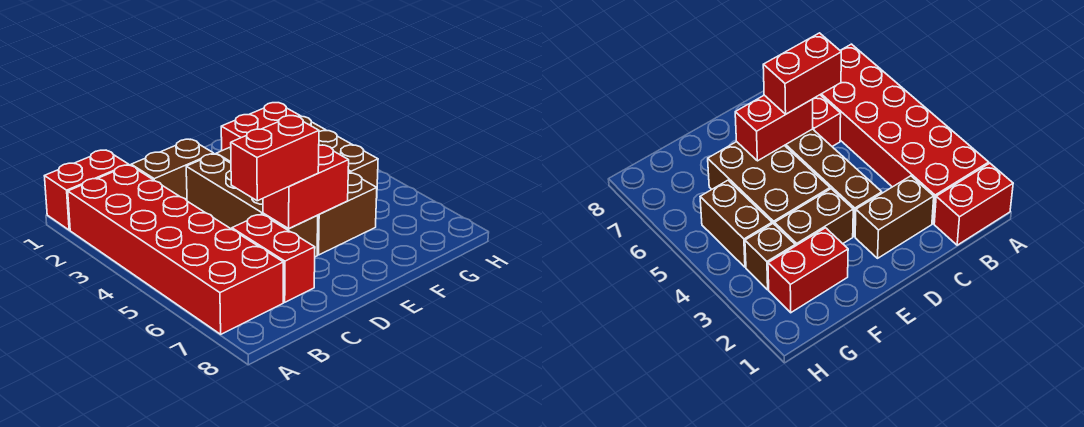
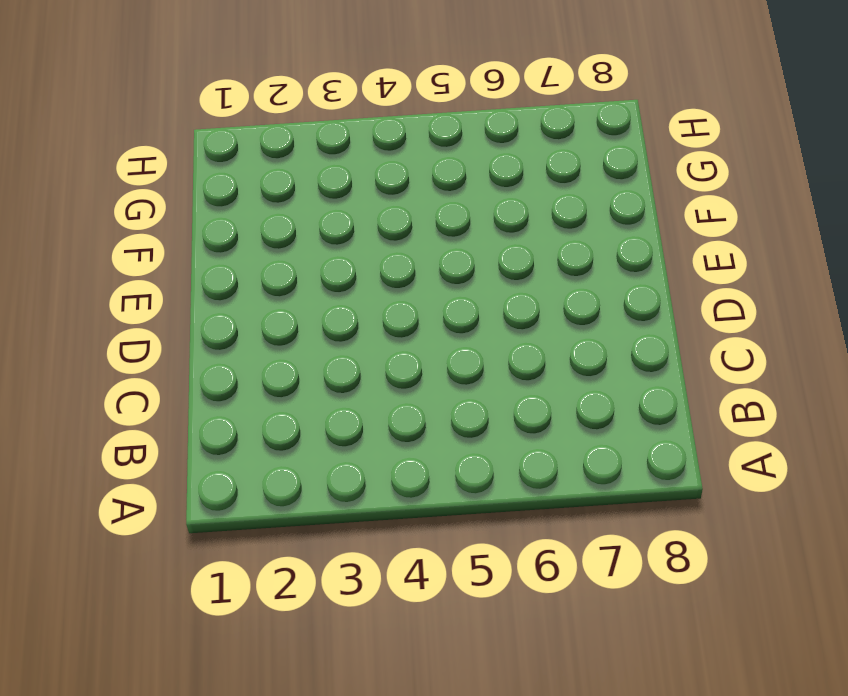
none -> red brick A1:B1 level 1
none -> red brick A2:B7 level 1
none -> brown brick C2:D2 level 1

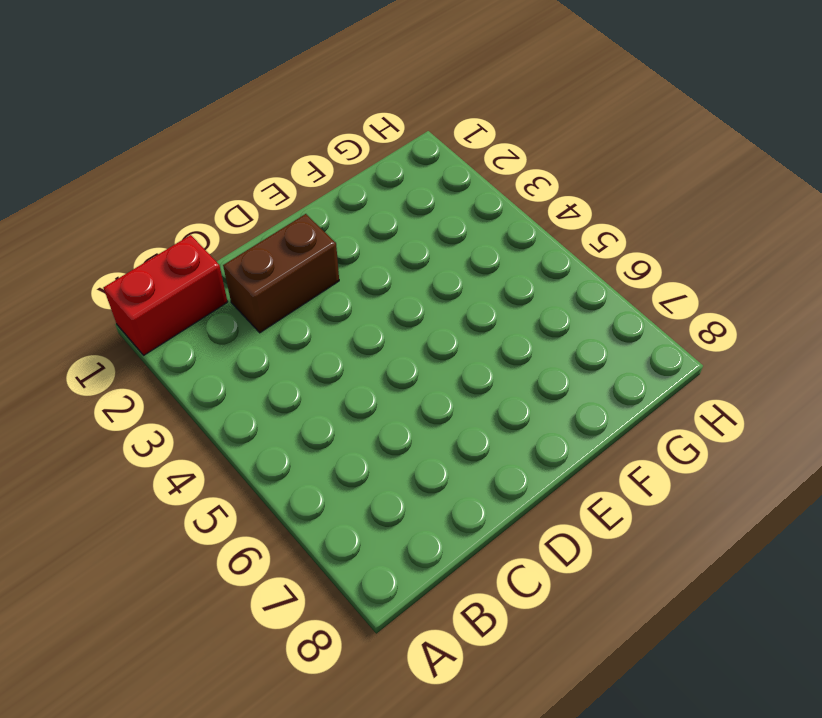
none -> red brick A2:B7 level 1
none -> red brick C6:C7 level 1
none -> brown brick D3:D6 level 1

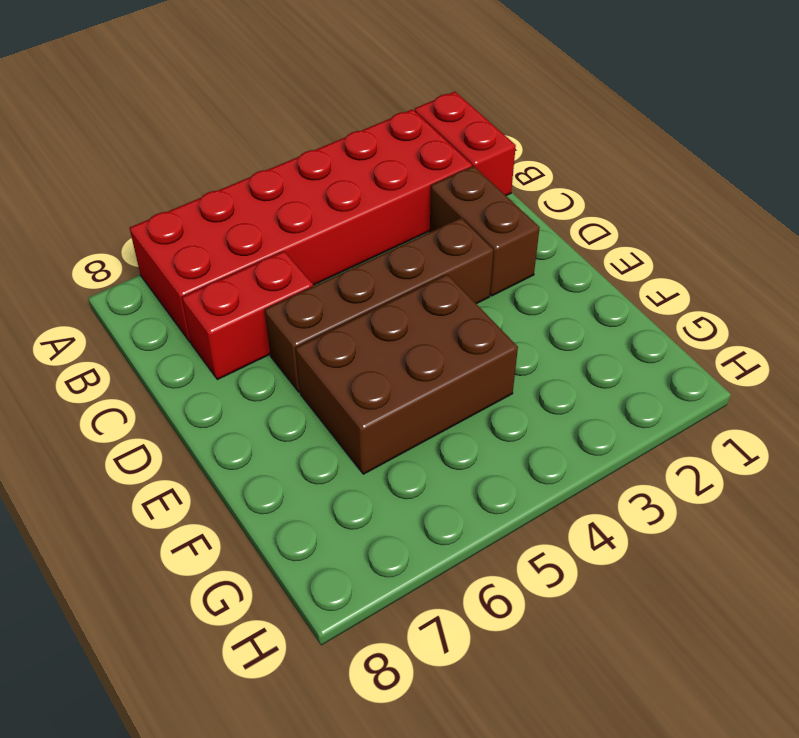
none -> brown brick E3:F3 level 1
none -> red brick F2:G2 level 1
none -> brown brick G3 level 1

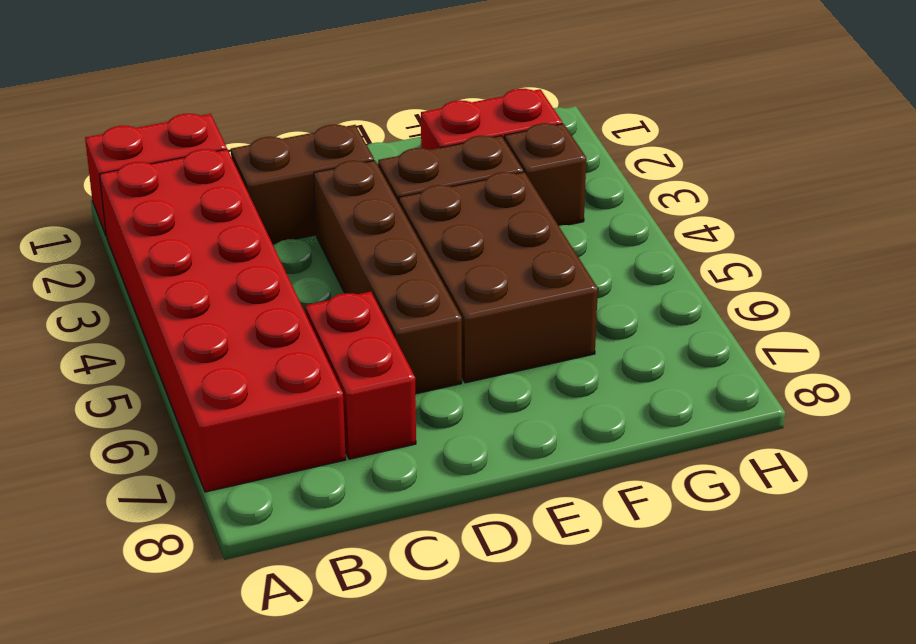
none -> brown brick G4:G5 level 1
none -> red brick D6:E6 level 2
none -> red brick C6:D6 level 3

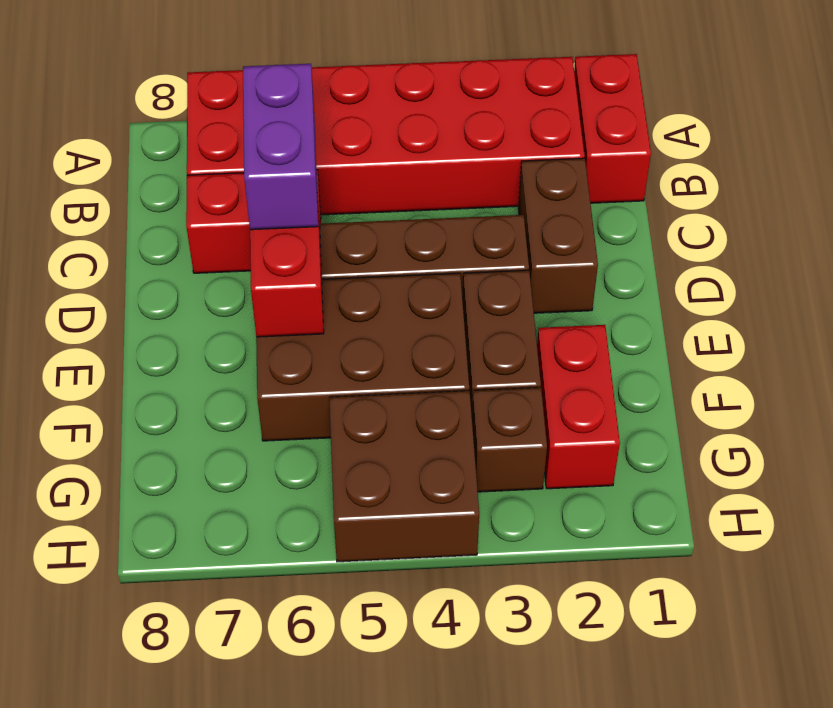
purple brick C6:D6 level 3 -> red brick C6:D6 level 3
brown brick G4:H5 level 1 -> brown brick G4:G5 level 1

